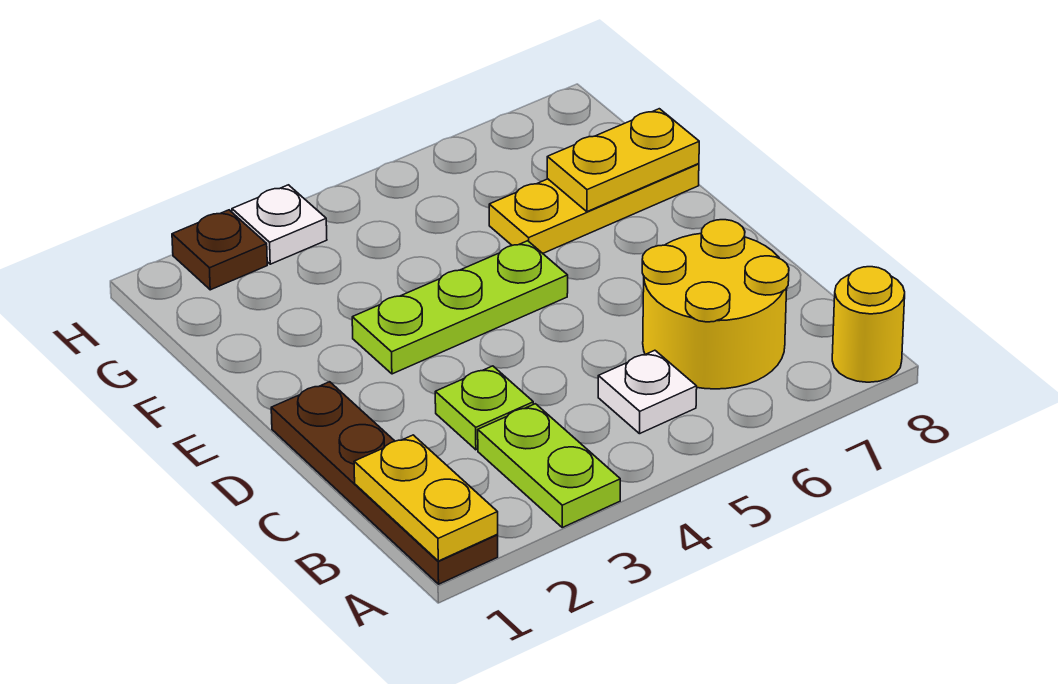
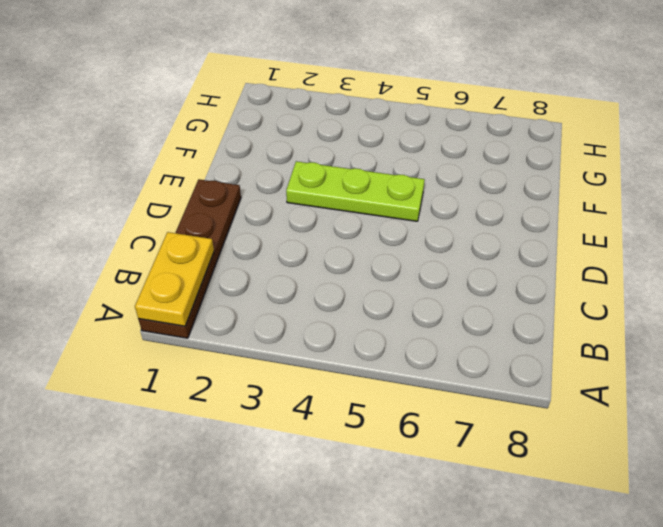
none -> lime plate A3:B3 level 1
none -> yellow round brick A8 level 1
none -> white plate B5 level 1

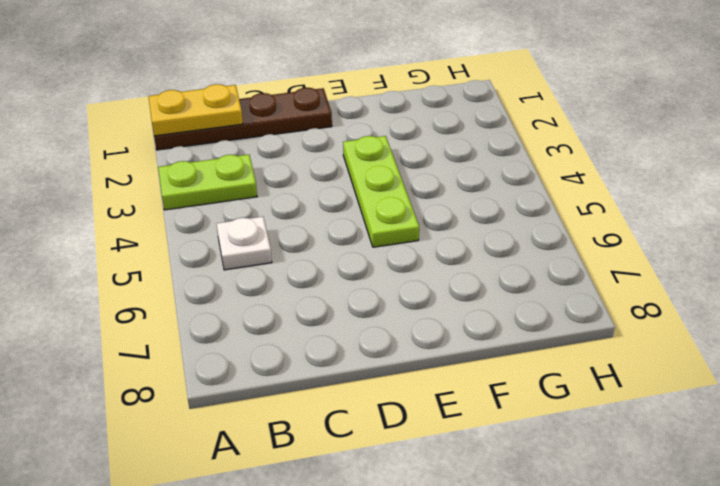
none -> yellow round brick A8 level 1
none -> yellow round brick B6:C7 level 1
none -> lime plate C3 level 1

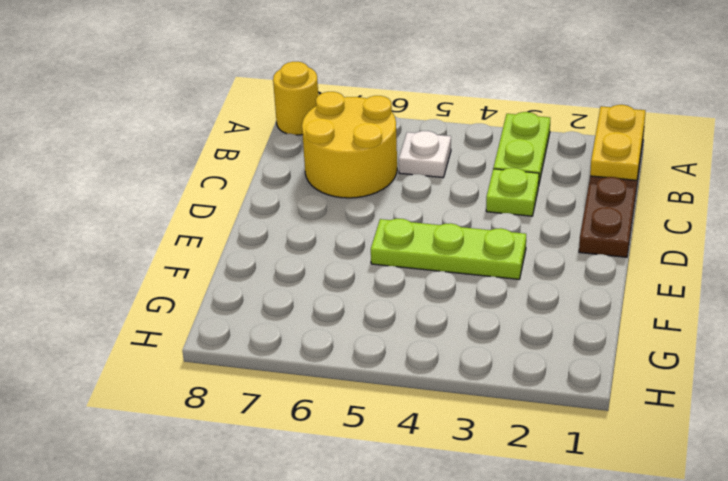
none -> yellow plate F6:F8 level 1
none -> brown plate H2 level 1
none -> white plate H3 level 1

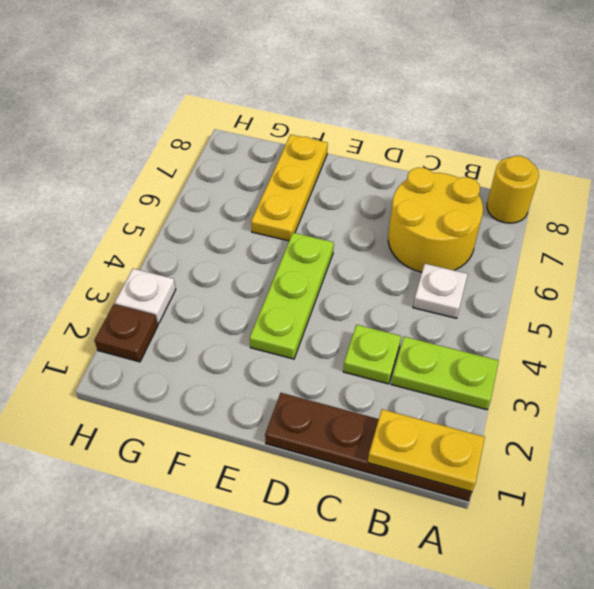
none -> yellow plate F7:F8 level 2

